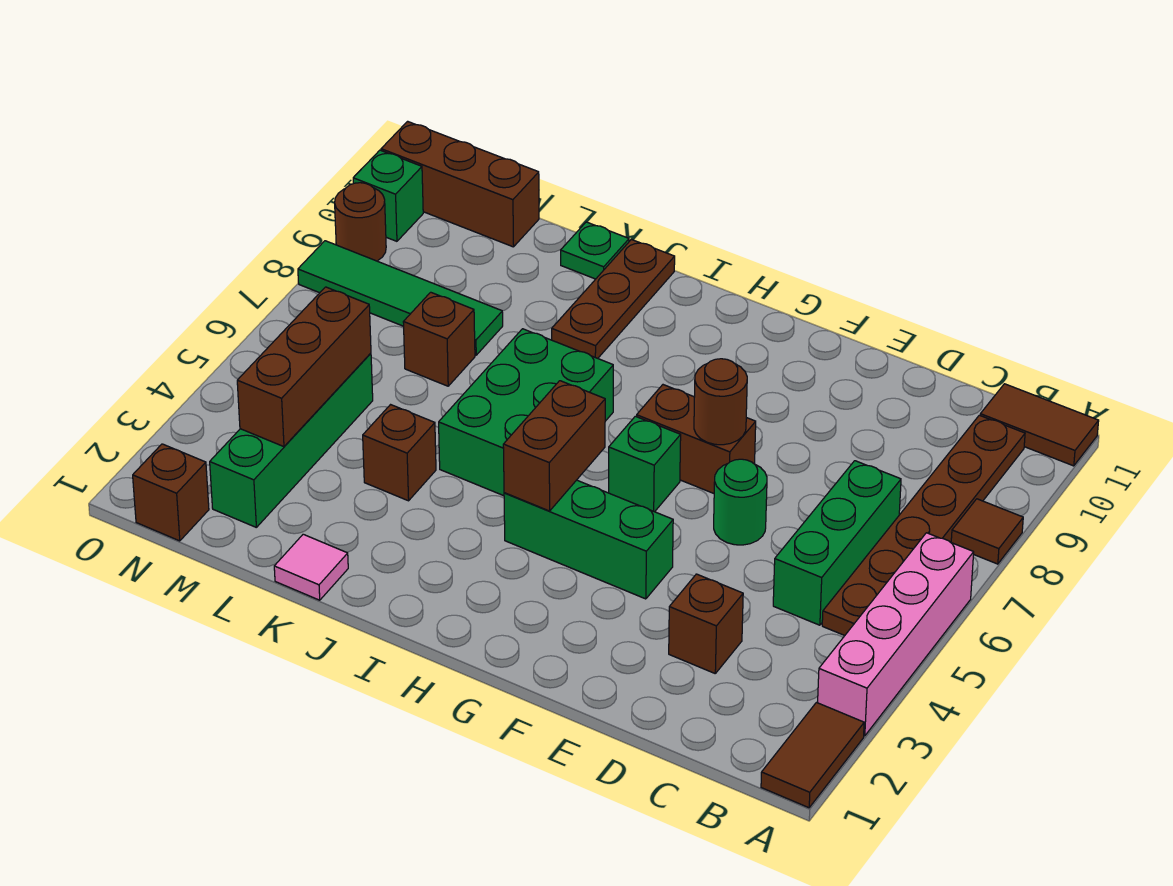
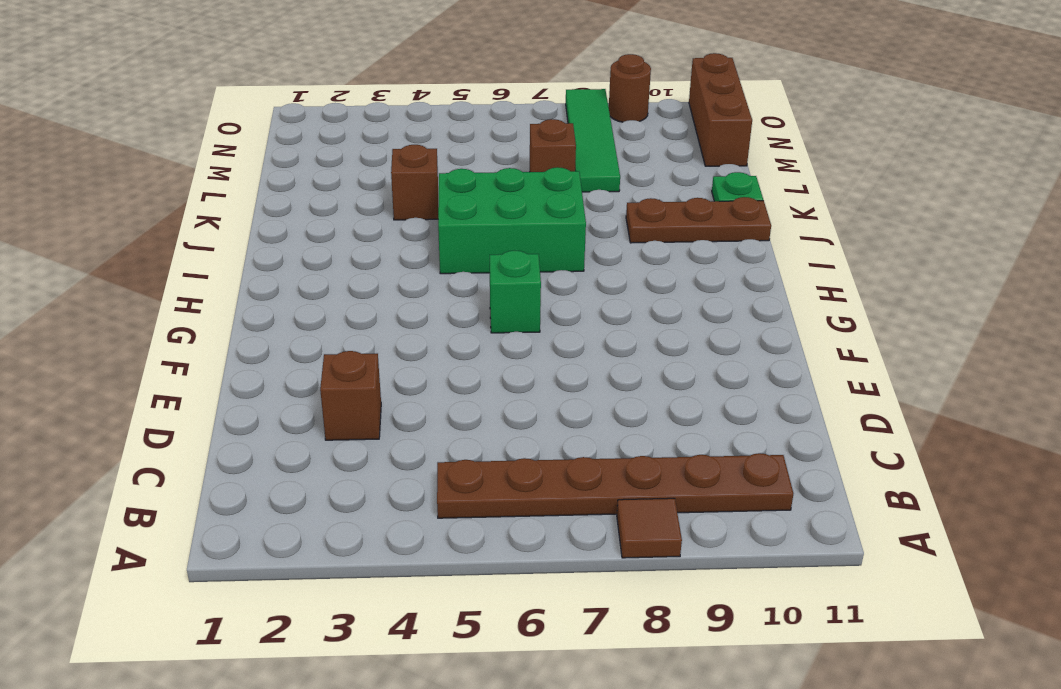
none -> brown tile A1:A2 level 1
none -> pink brick A3:A6 level 1
none -> brown tile A11:B11 level 1

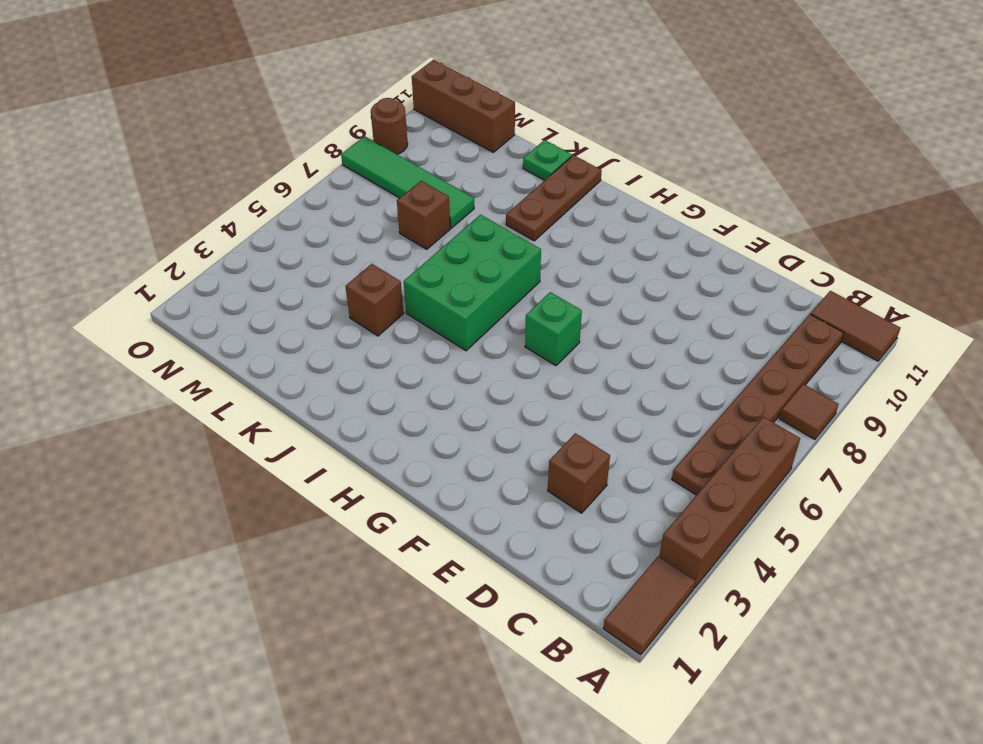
brown brick A3:A6 level 1 -> pink brick A3:A6 level 1
none -> green brick C5:C7 level 1
none -> green round brick E6 level 1
none -> green brick F4:H4 level 1

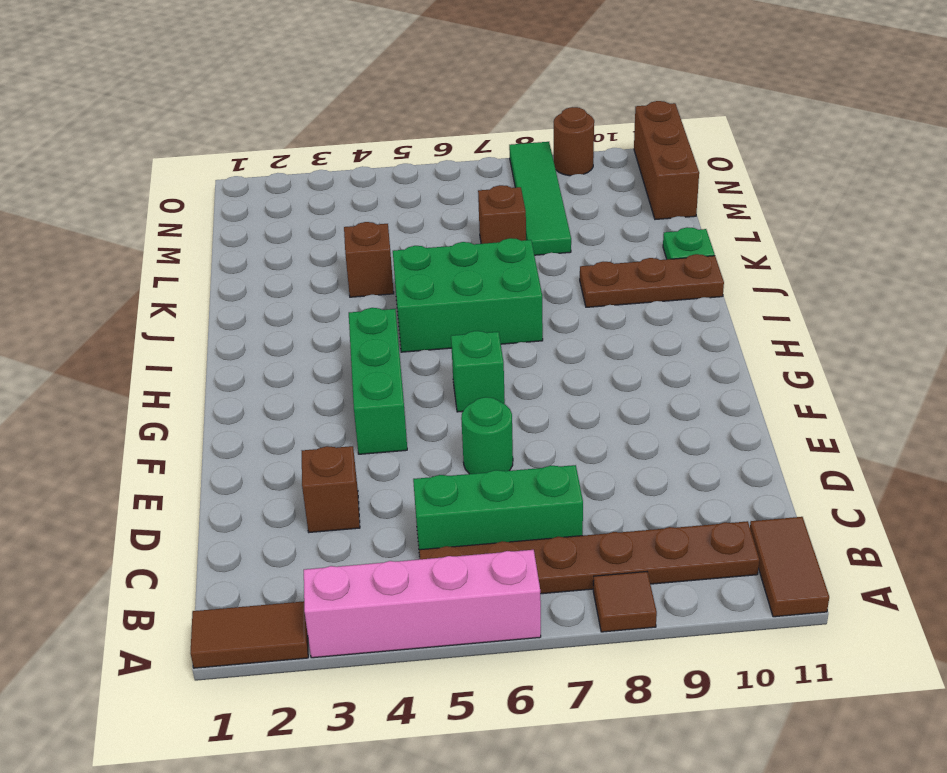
none -> brown brick F7:G7 level 1
none -> pink tile K1 level 1
none -> green brick M2:M5 level 1

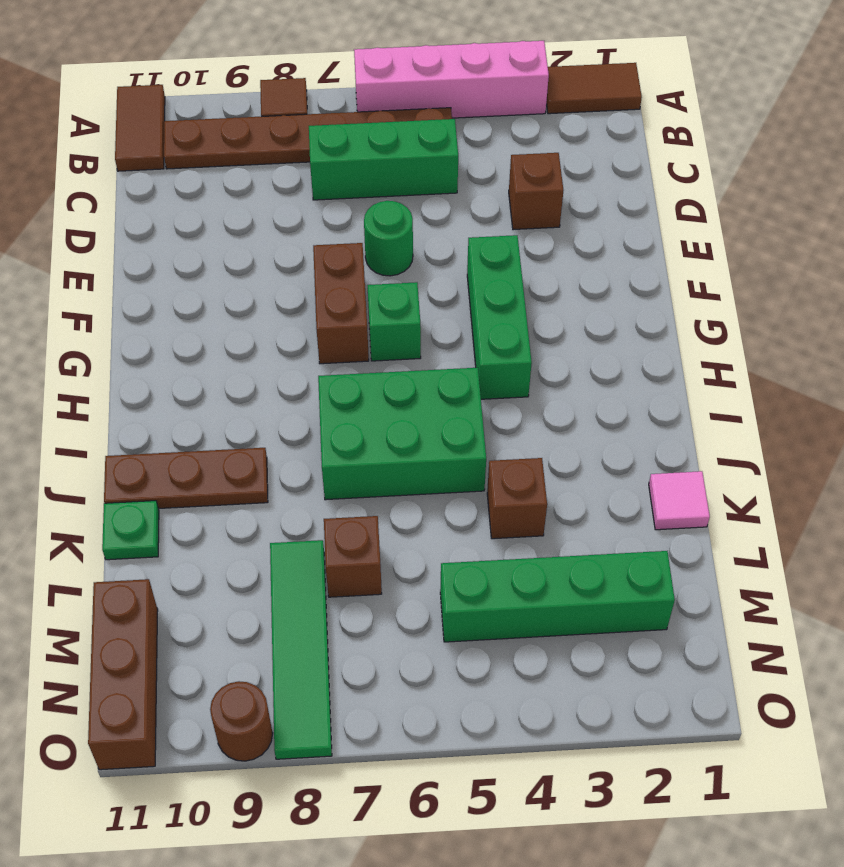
none -> brown brick N1 level 1
none -> green brick O10 level 1
none -> brown round brick F7 level 2

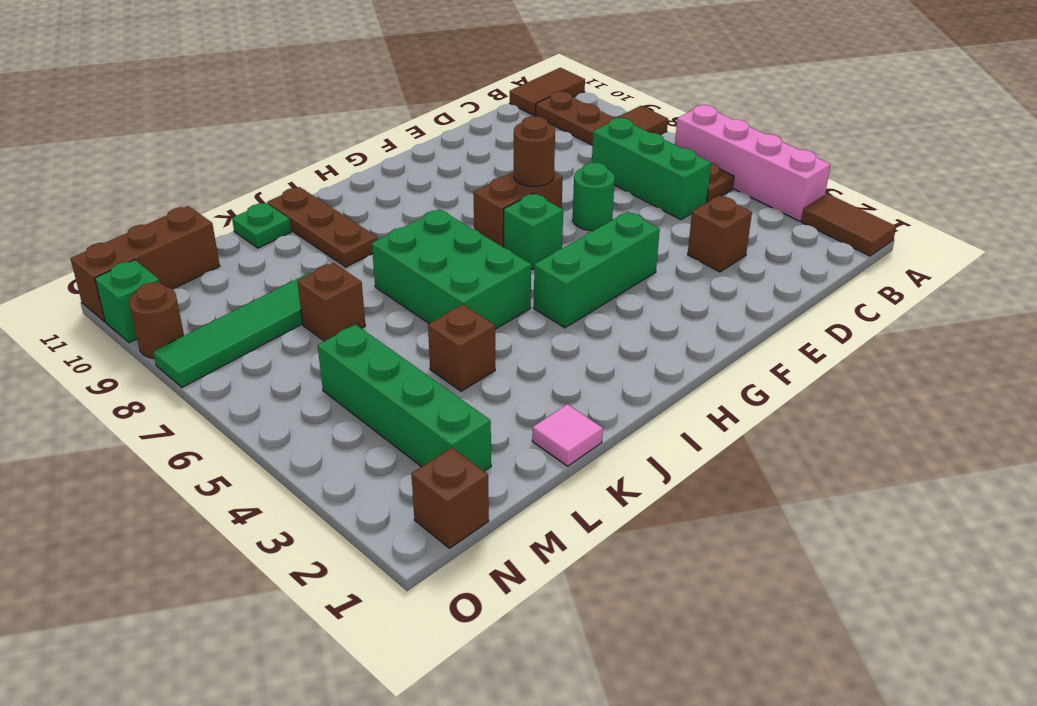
none -> brown brick H4:H5 level 2
none -> brown brick M3:M5 level 2

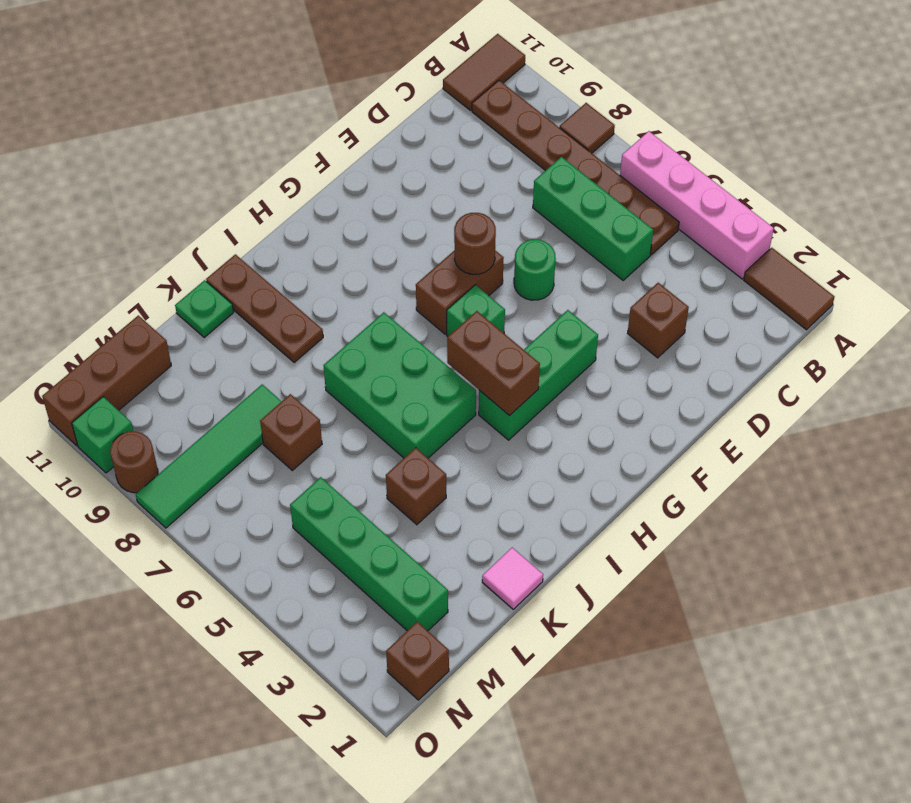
none -> brown brick M3:M5 level 2

